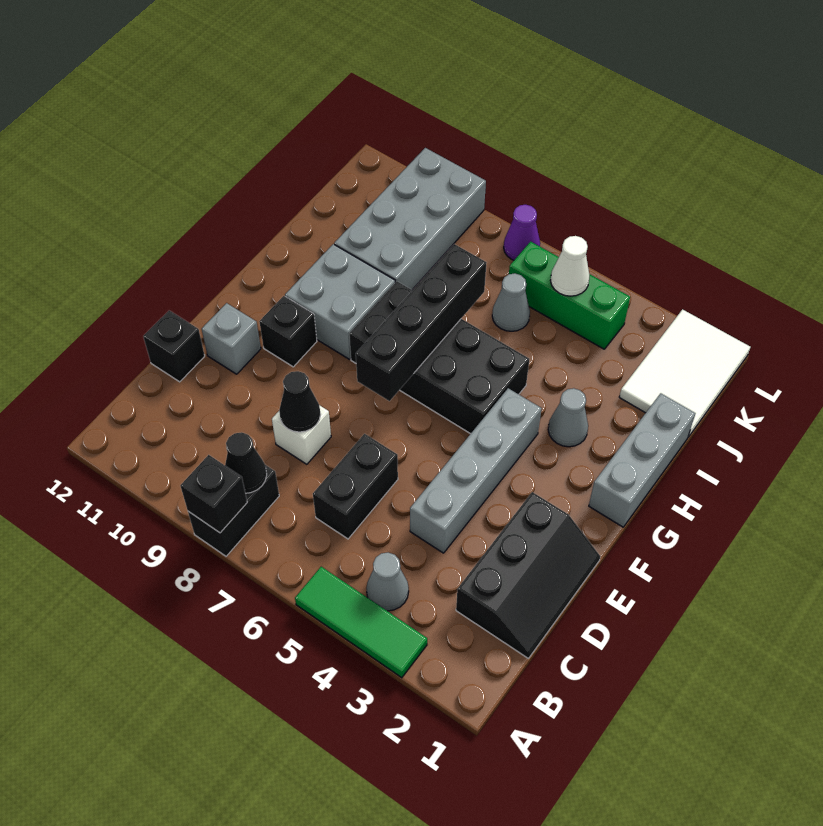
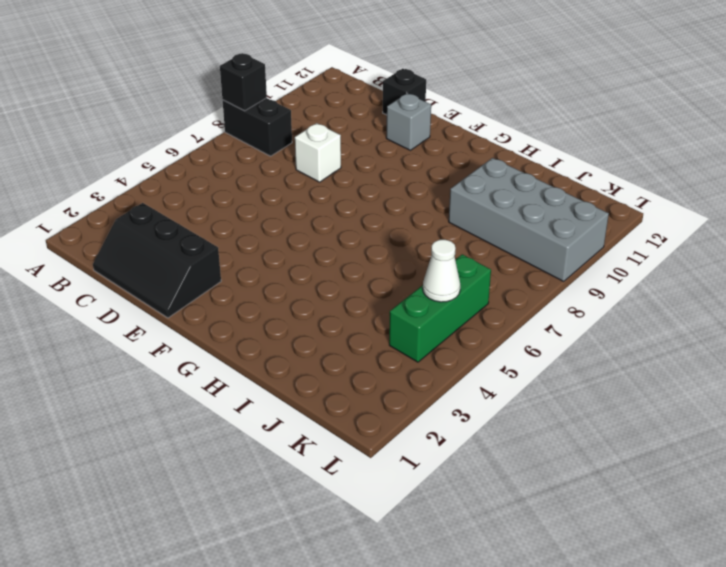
none -> green tile A3:A5 level 1
none -> grey cone B4 level 1
none -> black brick C6:D6 level 1

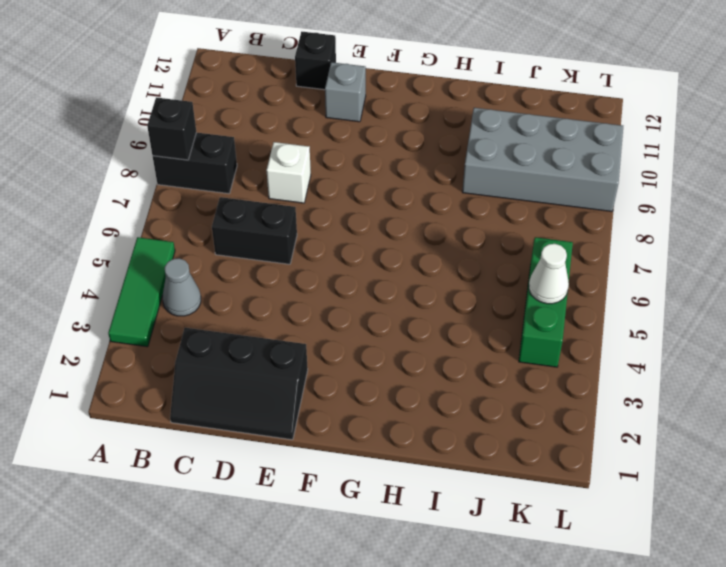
none -> grey brick D4:G4 level 1
none -> black brick F10 level 1
none -> grey brick G1:I1 level 1

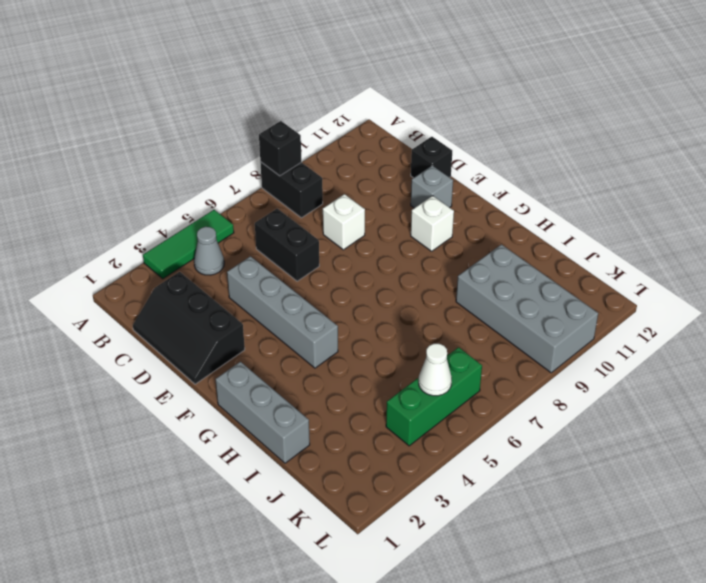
white brick F10 level 1 -> black brick F10 level 1
none -> black brick G5:H8 level 1
none -> grey brick G9:H10 level 1
none -> grey cone H3 level 1

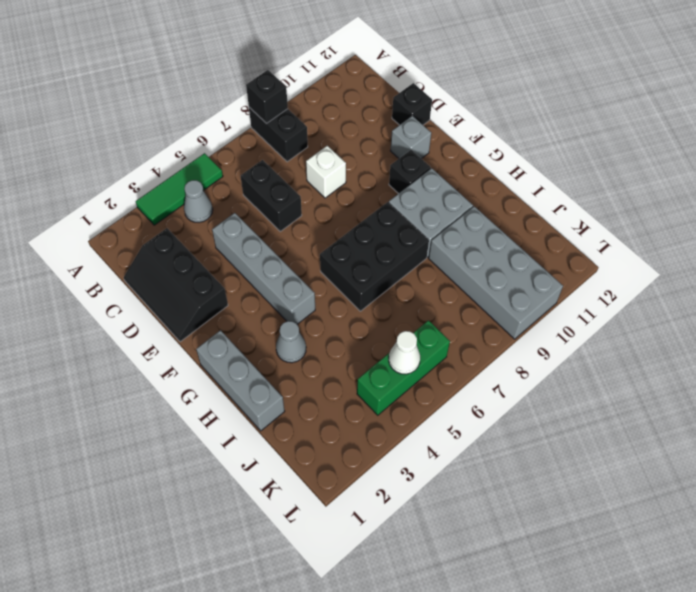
black brick G6:H8 level 1 -> black brick G5:H8 level 1
none -> white tile J1:L2 level 1
none -> grey cone J6 level 1
none -> purple cone L7 level 1

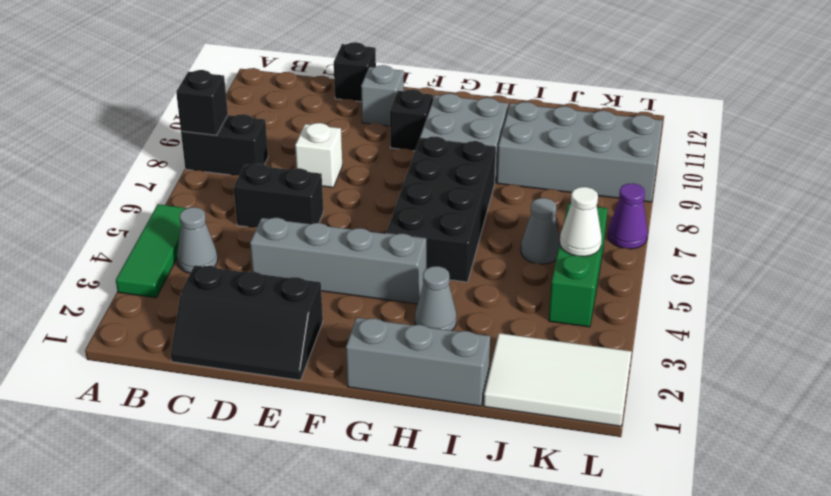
none -> black cone B8 level 2
none -> black cone D8 level 2
none -> black brick F7:I7 level 2

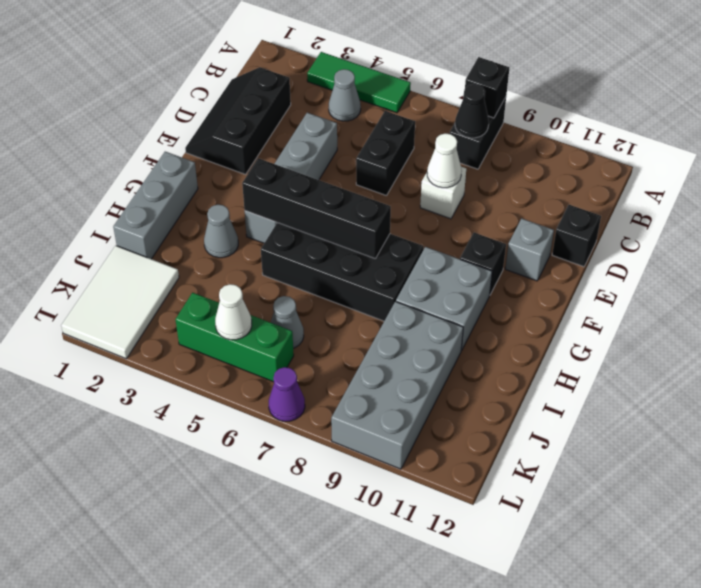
white cone D8 level 2 -> black cone D8 level 2
black brick G4:G7 level 2 -> black brick F7:I7 level 2

